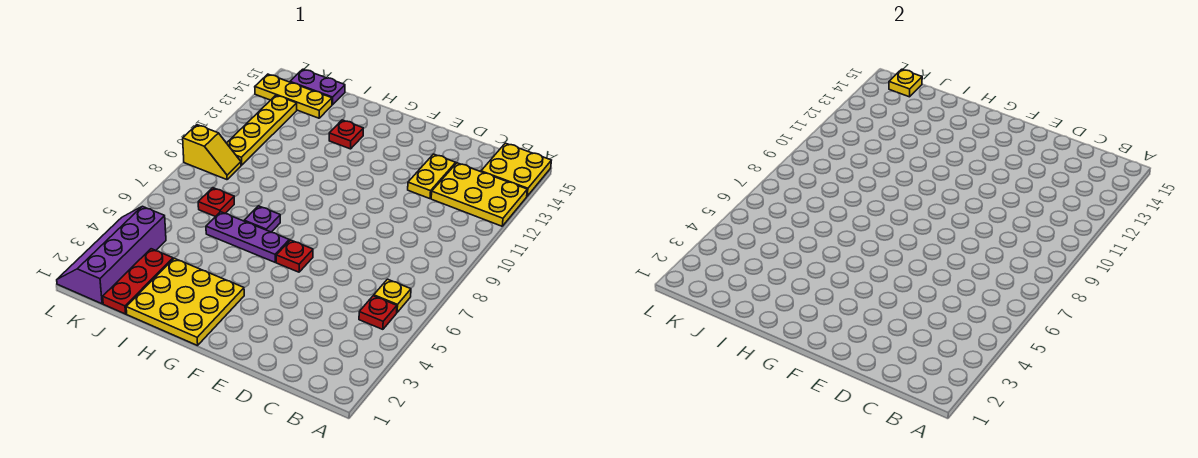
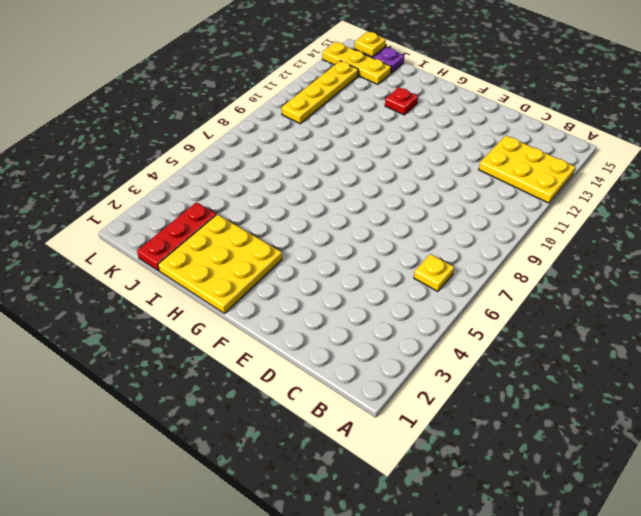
none -> yellow plate A14:B15 level 1
none -> red plate B5 level 1
none -> yellow plate D12:D13 level 1

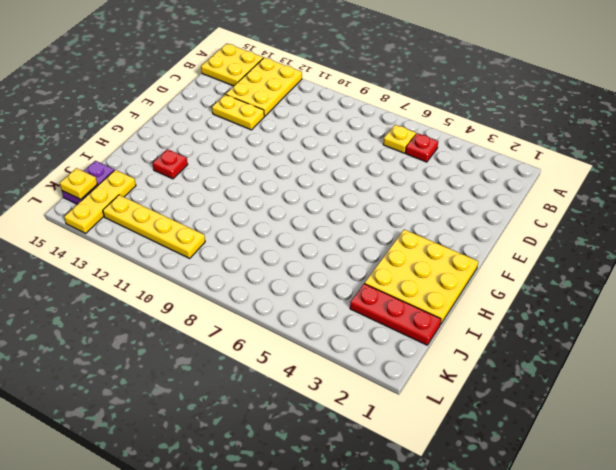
none -> red plate F6 level 1
none -> purple plate G6:I6 level 1
none -> purple plate H7 level 1

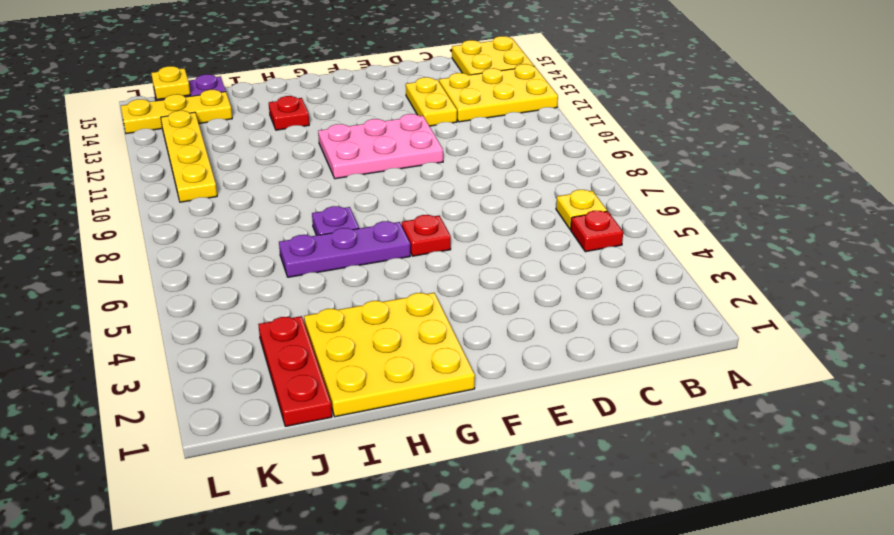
pink plate E10:G11 level 1 -> none
none -> red plate J7 level 1
none -> purple slope K1:L4 level 1 top K
none -> yellow slope K9:L9 level 1 top L

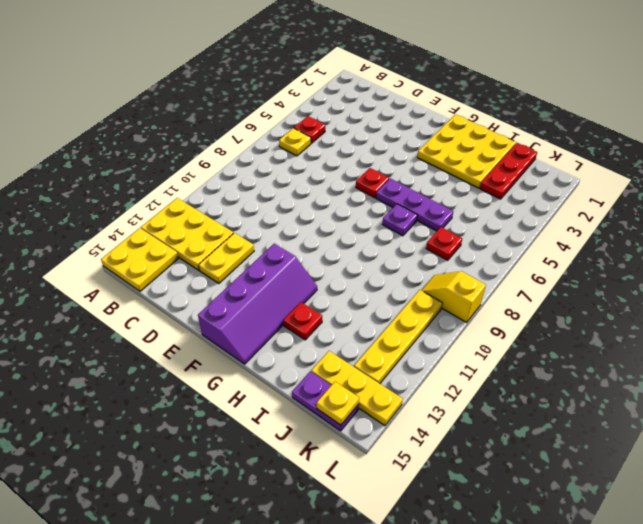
purple slope F12:G15 level 1 top F -> purple slope K1:L4 level 1 top K

